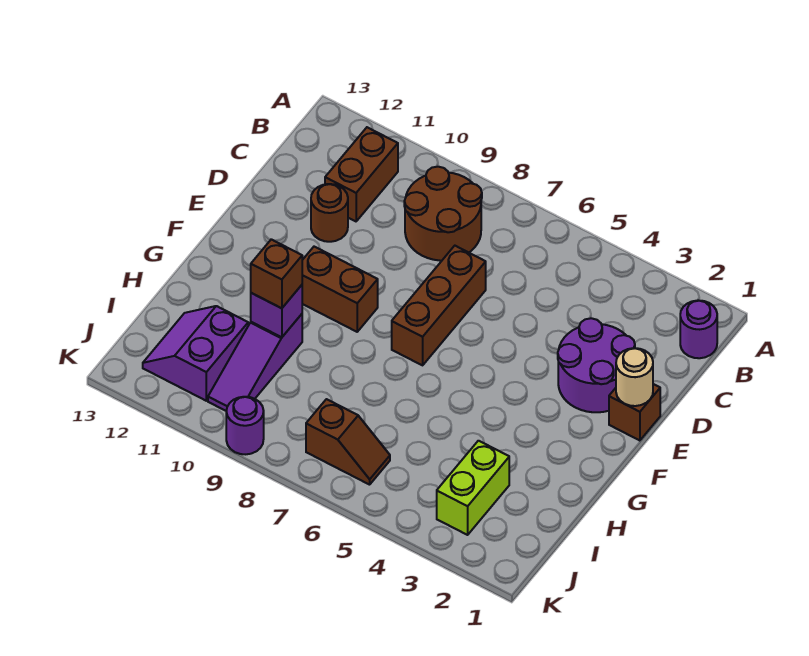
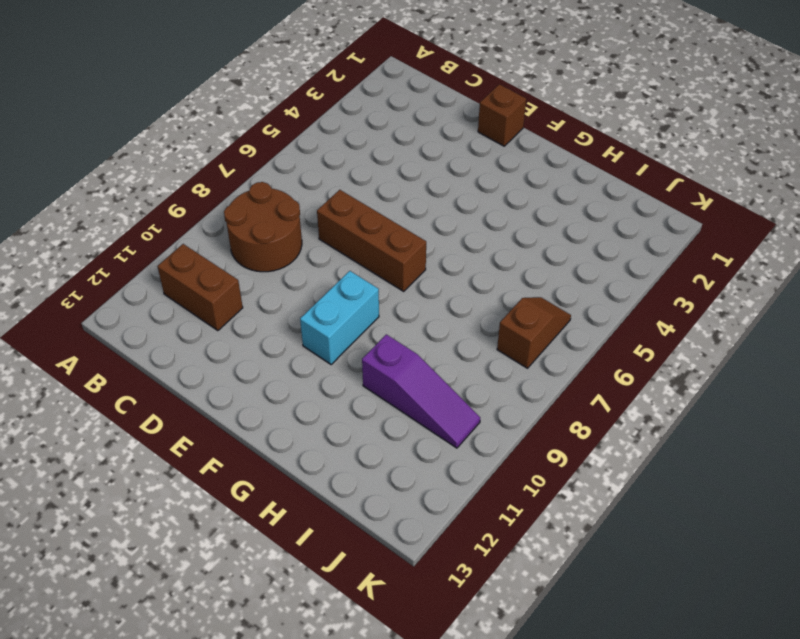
cyan brick F9:F10 level 1 -> brown brick F9:F10 level 1
none -> purple round brick B1 level 1
none -> purple round brick D2:E3 level 1
none -> brown round brick D11 level 1

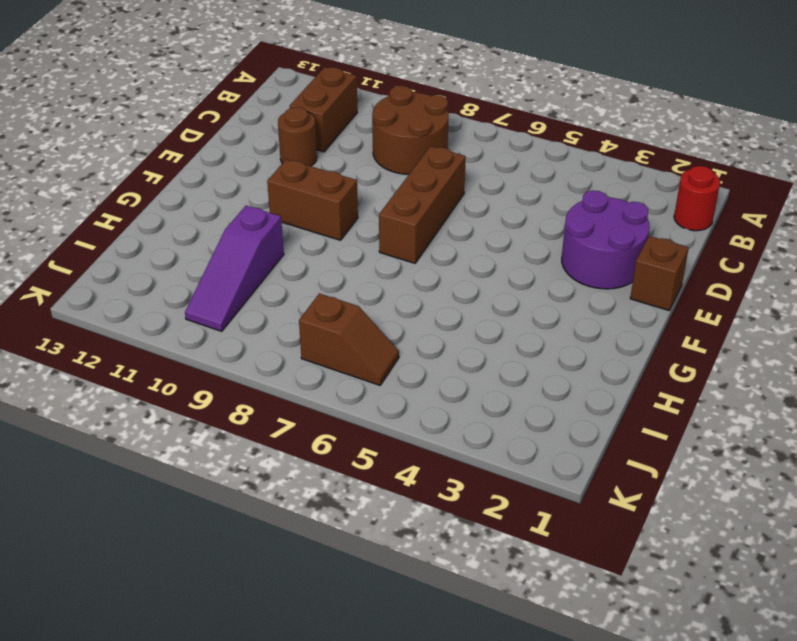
red round brick B1 level 1 -> purple round brick B1 level 1
none -> lime brick I3:J3 level 1
none -> purple slope I11:J12 level 1 top 11
none -> purple round brick K9 level 1

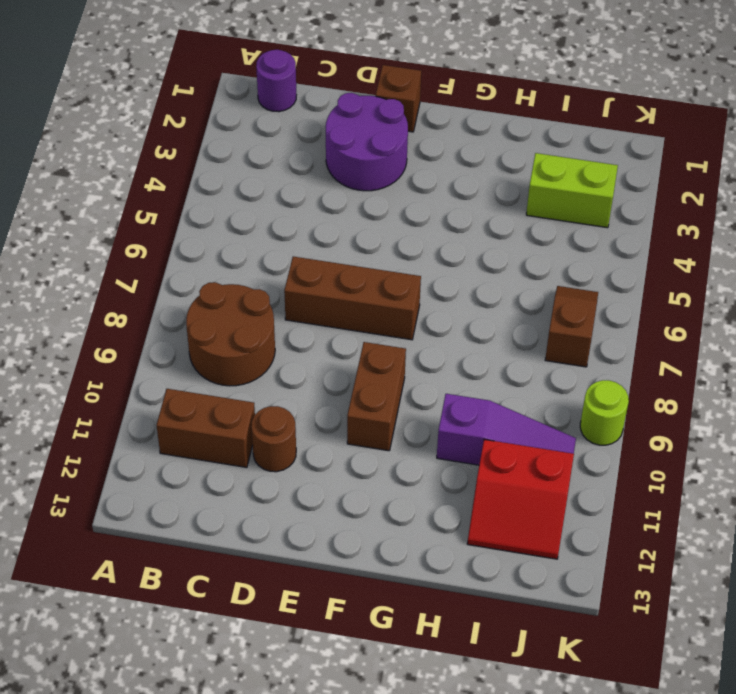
red slope I11:J12 level 1 top 11 -> purple slope I11:J12 level 1 top 11
lime round brick K9 level 1 -> purple round brick K9 level 1
none -> tan round brick E1 level 2
none -> purple brick H10 level 2
none -> brown brick H10 level 3

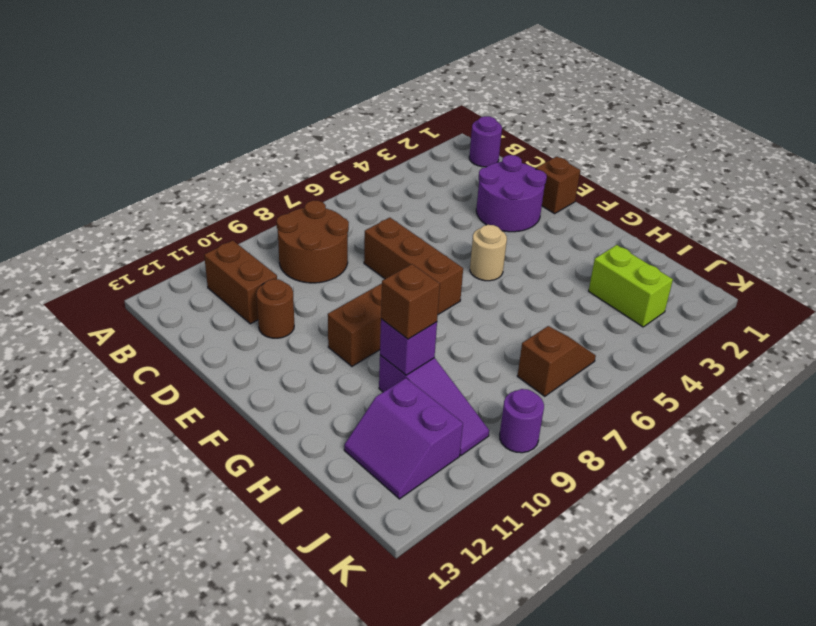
tan round brick F5 level 1 -> tan round brick E1 level 2

